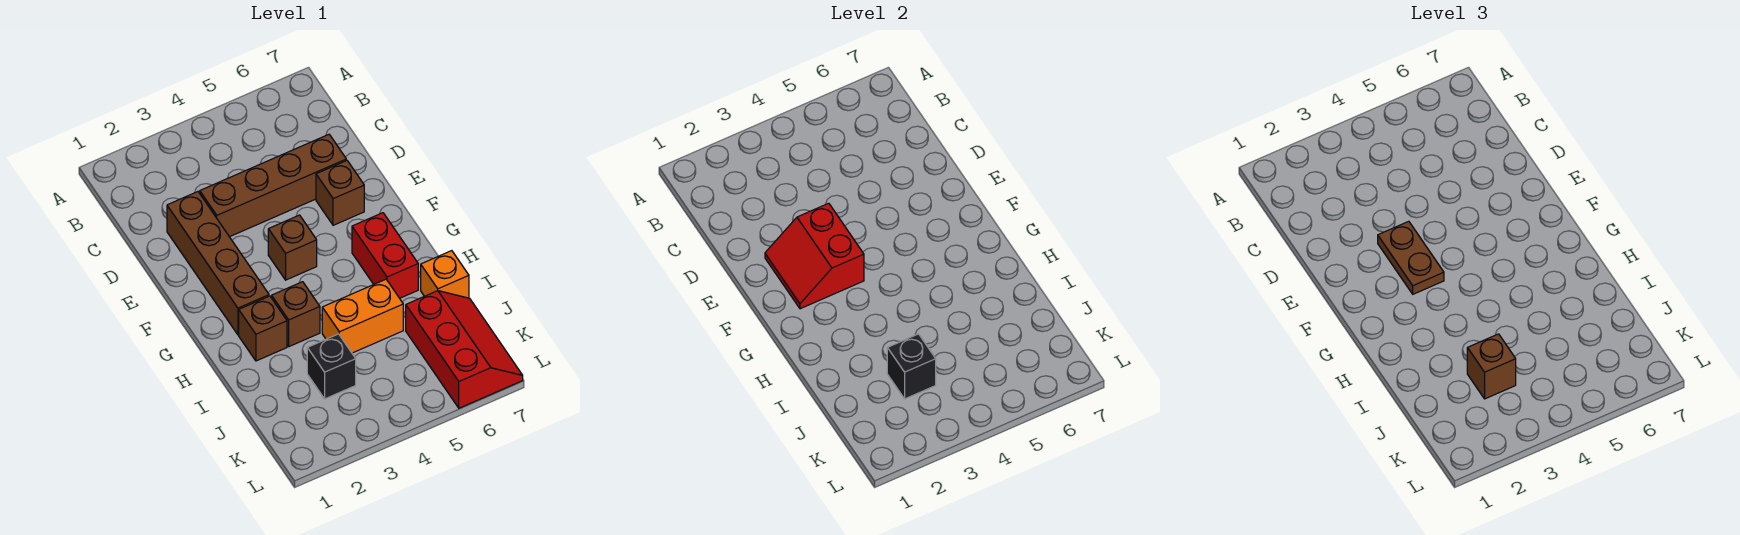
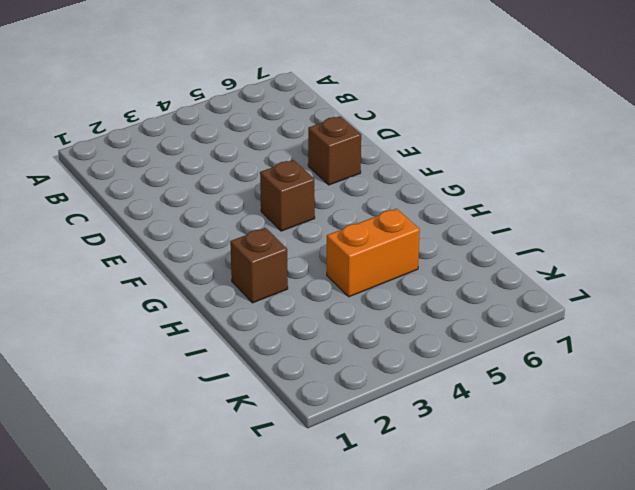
none -> brown brick D2:G2 level 1
none -> brown brick D3:D6 level 1
none -> red brick G6:H6 level 1

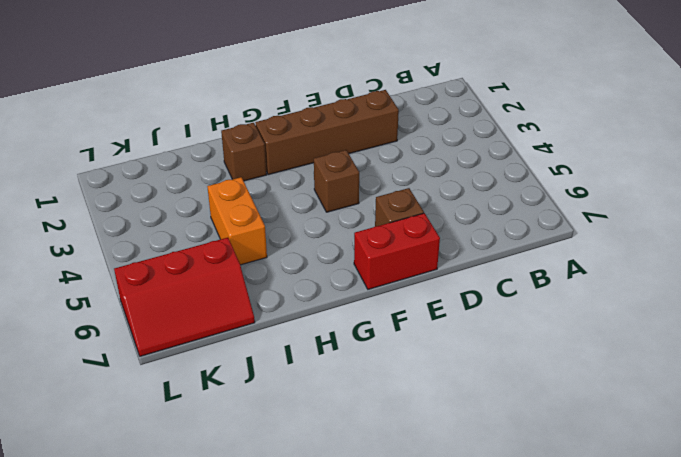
red brick E7:F7 level 1 -> red brick G6:H6 level 1
none -> brown brick D3:D6 level 1
none -> brown brick H3 level 1
none -> orange brick I7 level 1

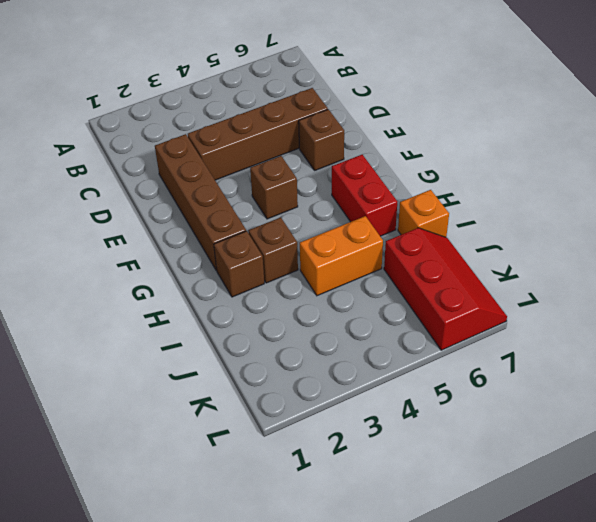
none -> black brick J3 level 1
none -> red slope E2:F3 level 2 top 3
none -> black brick J3 level 2

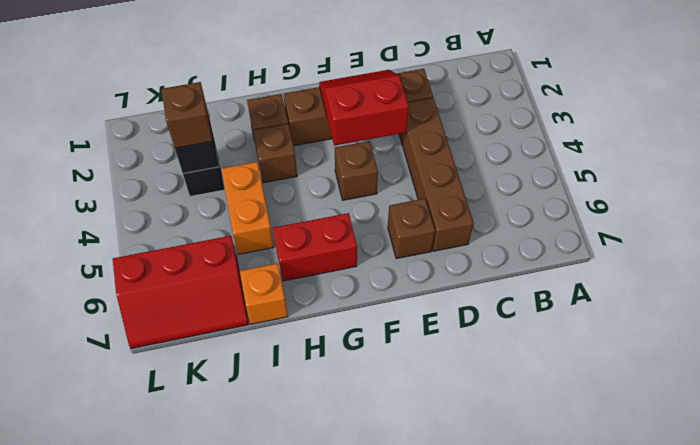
none -> brown plate E3:F3 level 3

